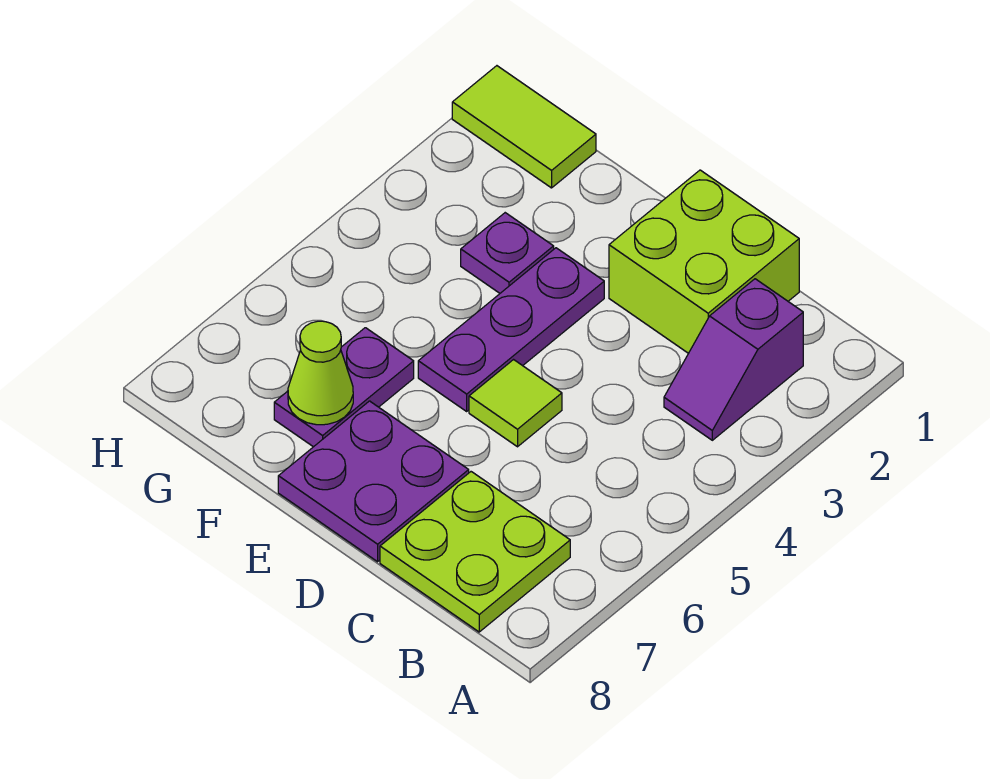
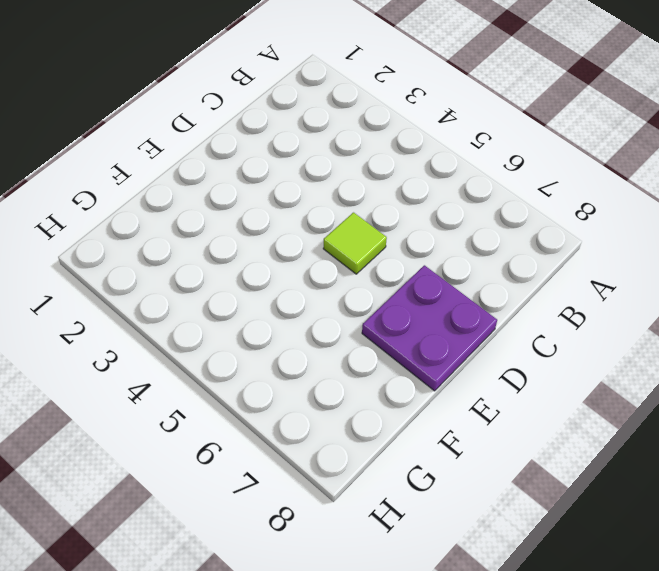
none -> purple slope B2:B3 level 1 top 2
none -> lime plate B7:C8 level 1

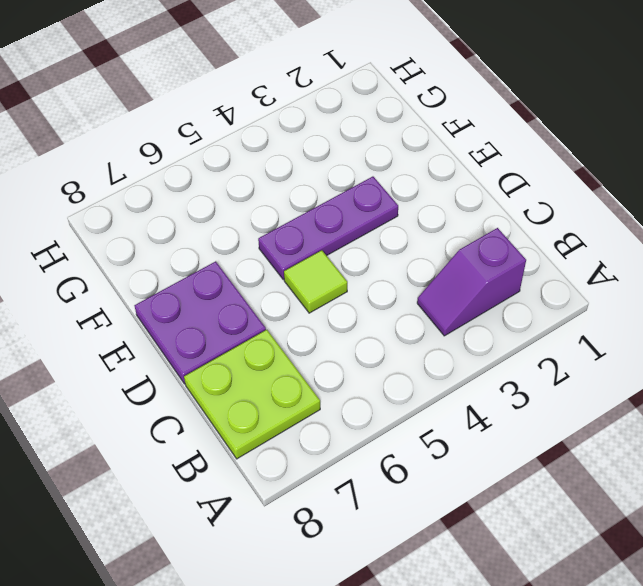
none -> lime brick C1:D2 level 1
none -> purple plate F3 level 1

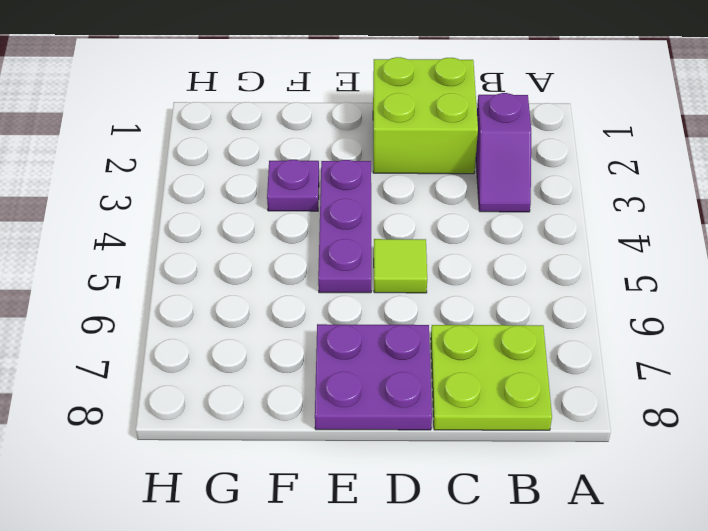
none -> purple plate F6:F7 level 1
none -> lime tile G1:H1 level 1

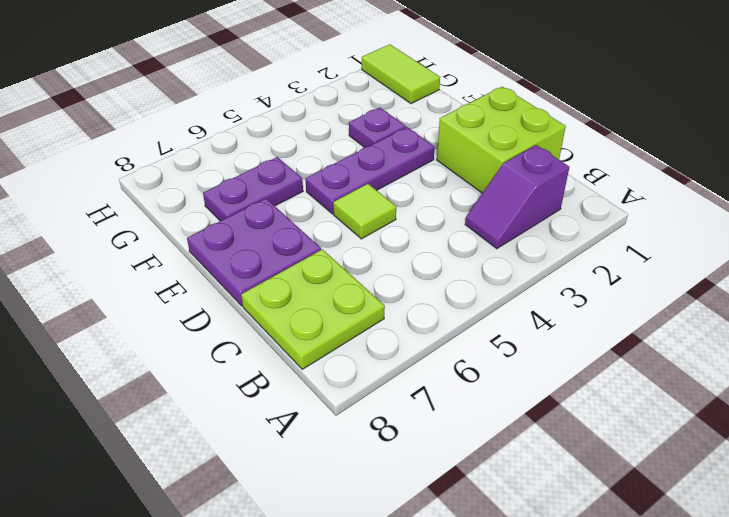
none -> lime cone F7 level 2

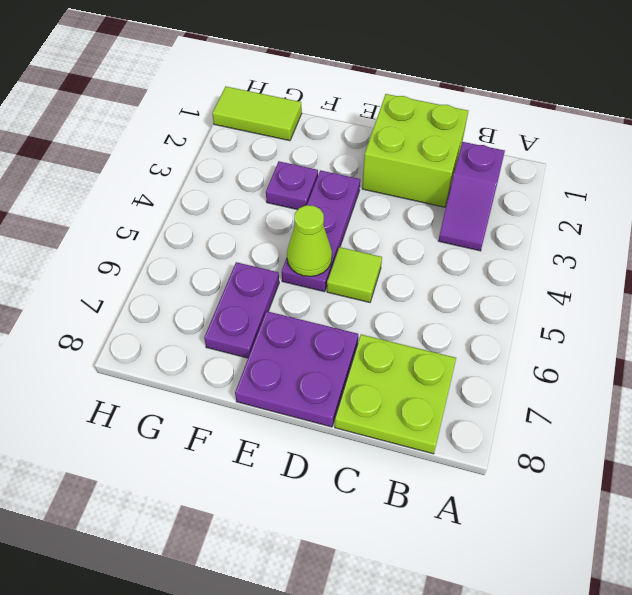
lime cone E5 level 2 -> lime cone F7 level 2

